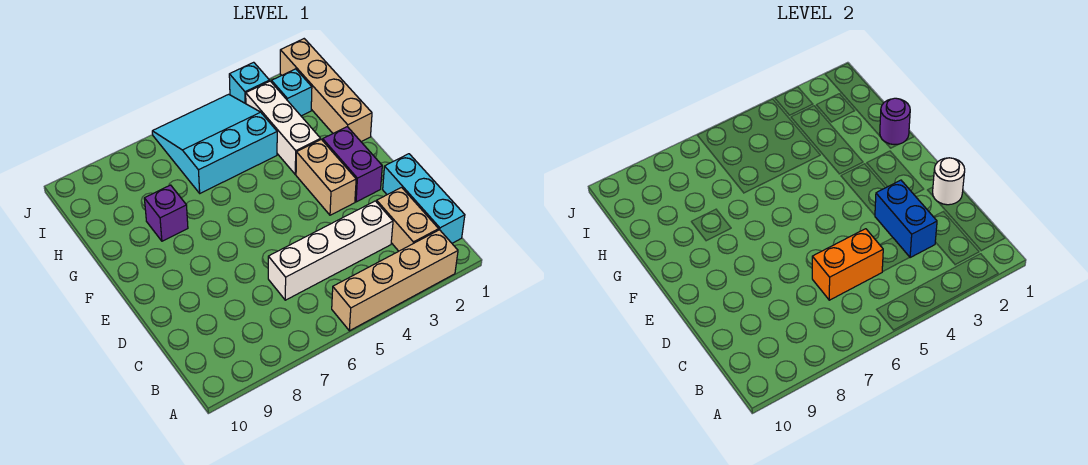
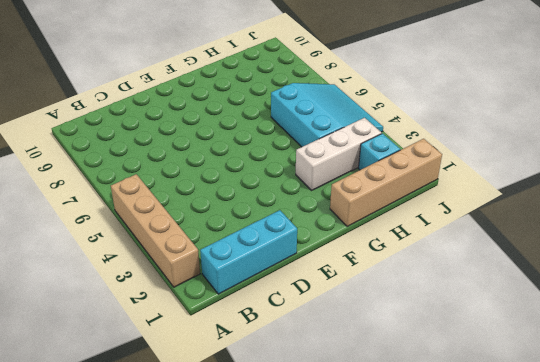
none -> tan brick B2:C2 level 1
none -> white brick C3:C6 level 1
none -> purple brick E2:F2 level 1

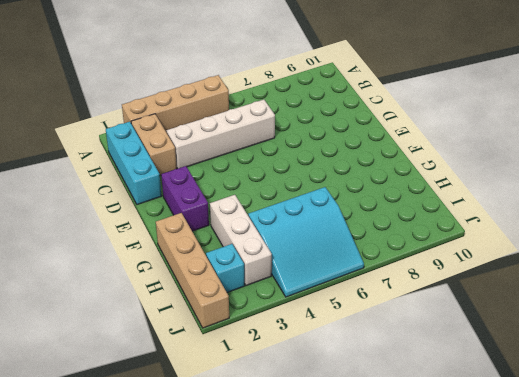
none -> tan brick E3:F3 level 1
none -> purple brick G8 level 1
none -> cyan brick J3 level 1

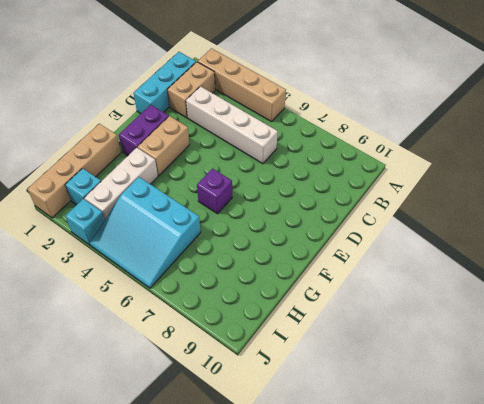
purple brick F6 level 1 -> purple brick G8 level 1
none -> blue brick C3:D3 level 2
none -> orange brick C5:C6 level 2
none -> white round brick D1 level 2

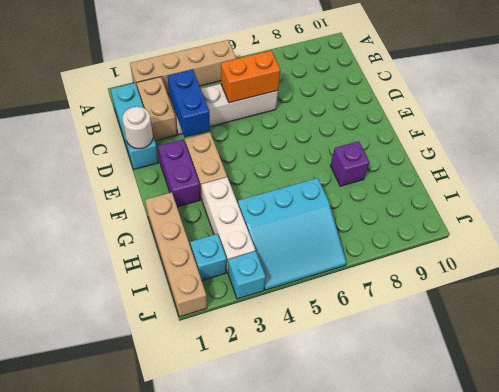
none -> purple round brick G1 level 2

